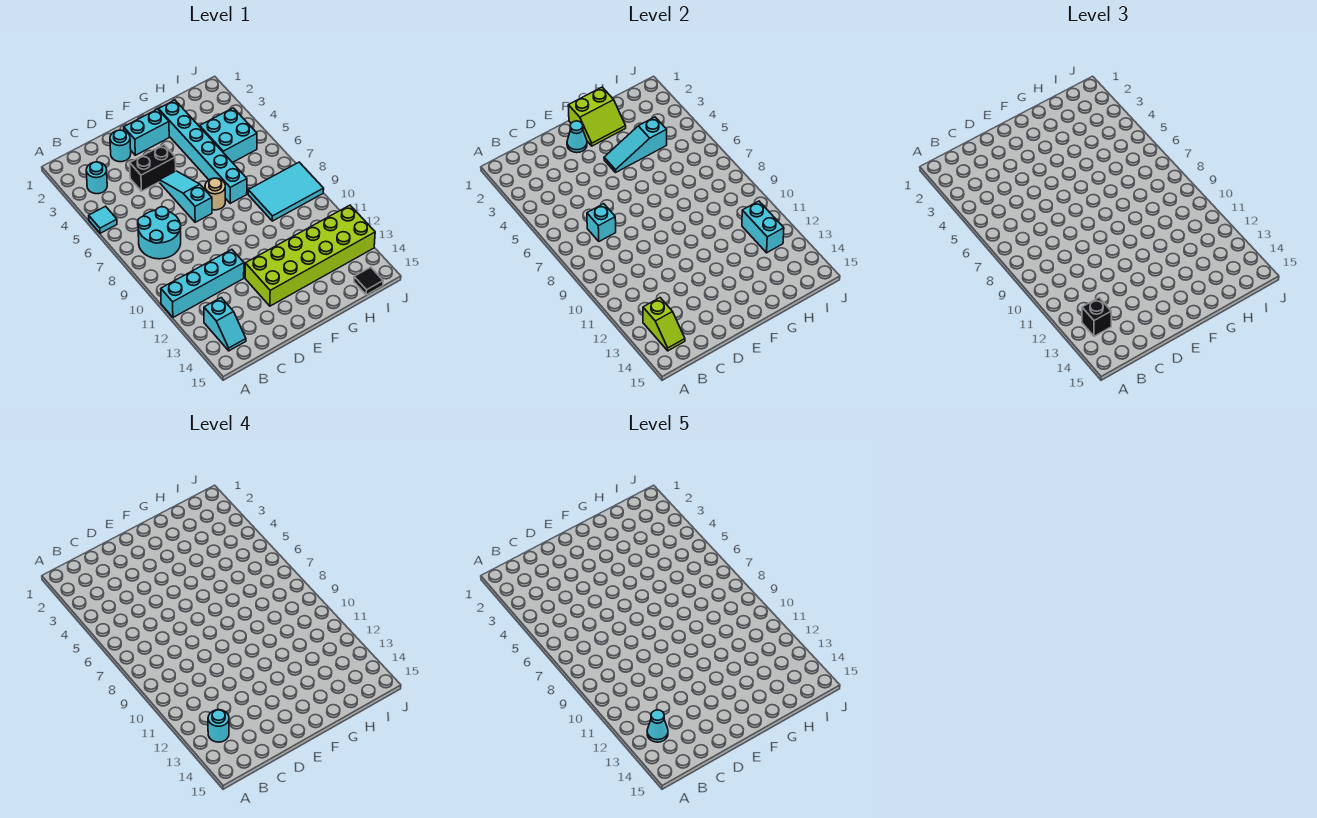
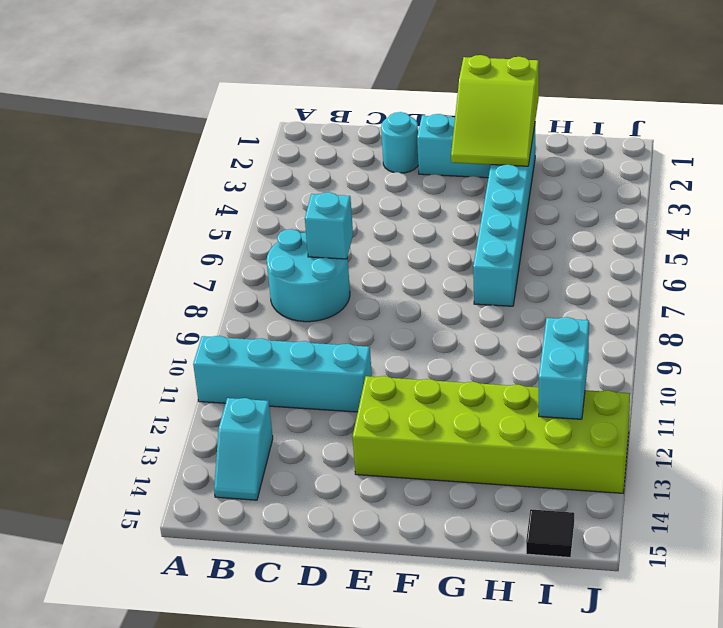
lime slope F1:G3 level 2 top 1 -> lime slope F1:G2 level 2 top 1
none -> cyan tile A5 level 1
none -> cyan round brick B3 level 1
none -> black brick D4:E4 level 1

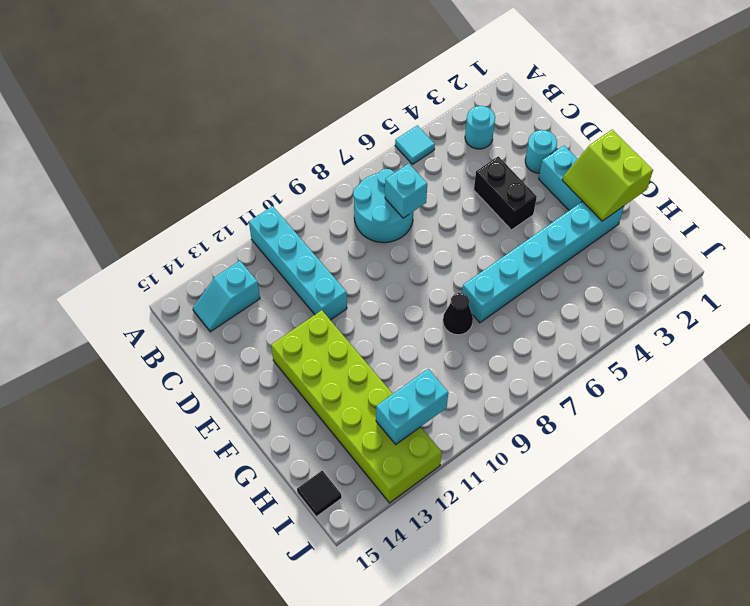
black cone G8 level 1 -> none
none -> cyan slope E5:E7 level 1 top 7
none -> tan round brick F7 level 1
none -> cyan brick H4:I5 level 1

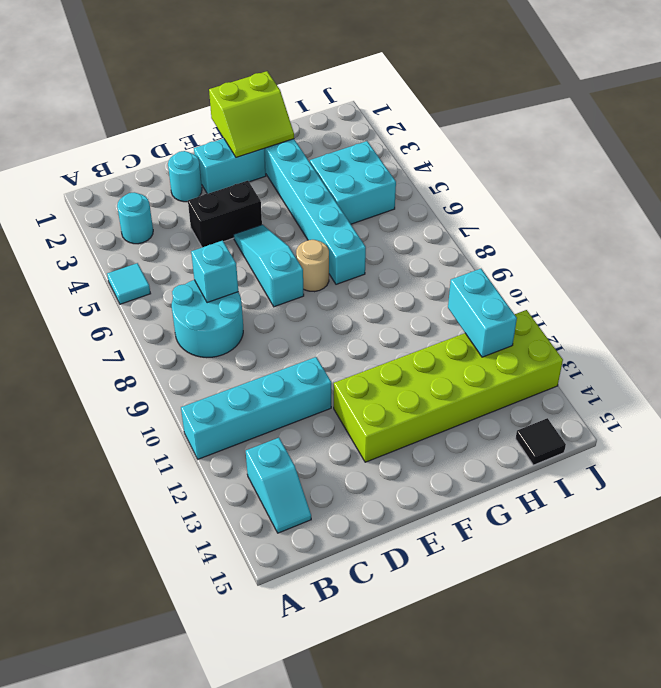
none -> cyan tile H8:J9 level 1
none -> lime slope B13:B14 level 2 top 13
none -> cyan cone E2 level 2

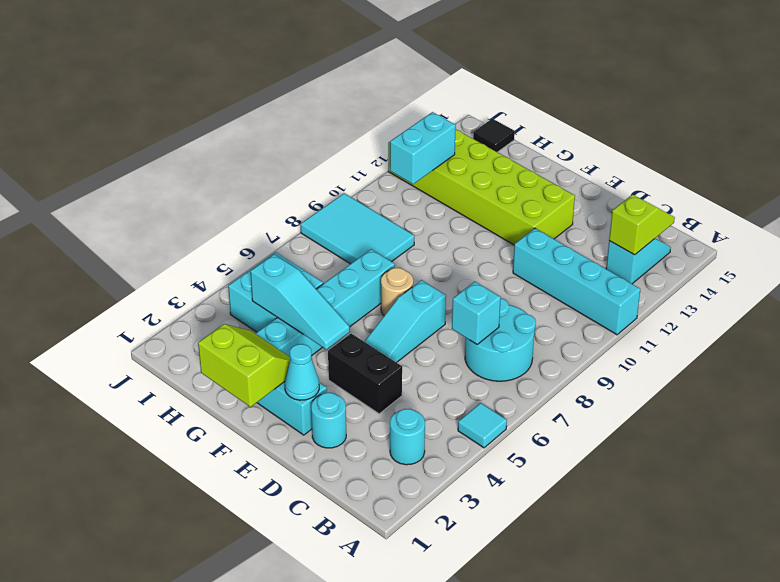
none -> black brick B13 level 3
none -> cyan round brick B13 level 4
none -> cyan cone B13 level 5

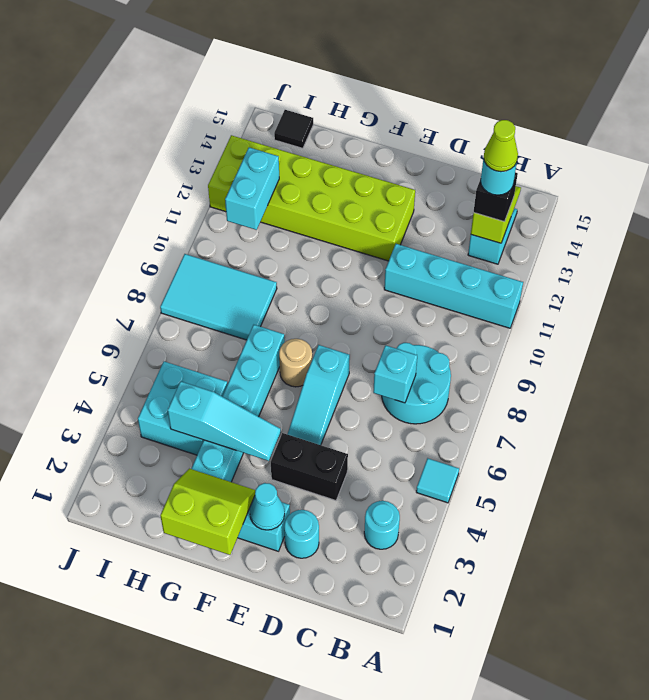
lime cone B13 level 5 -> cyan cone B13 level 5

